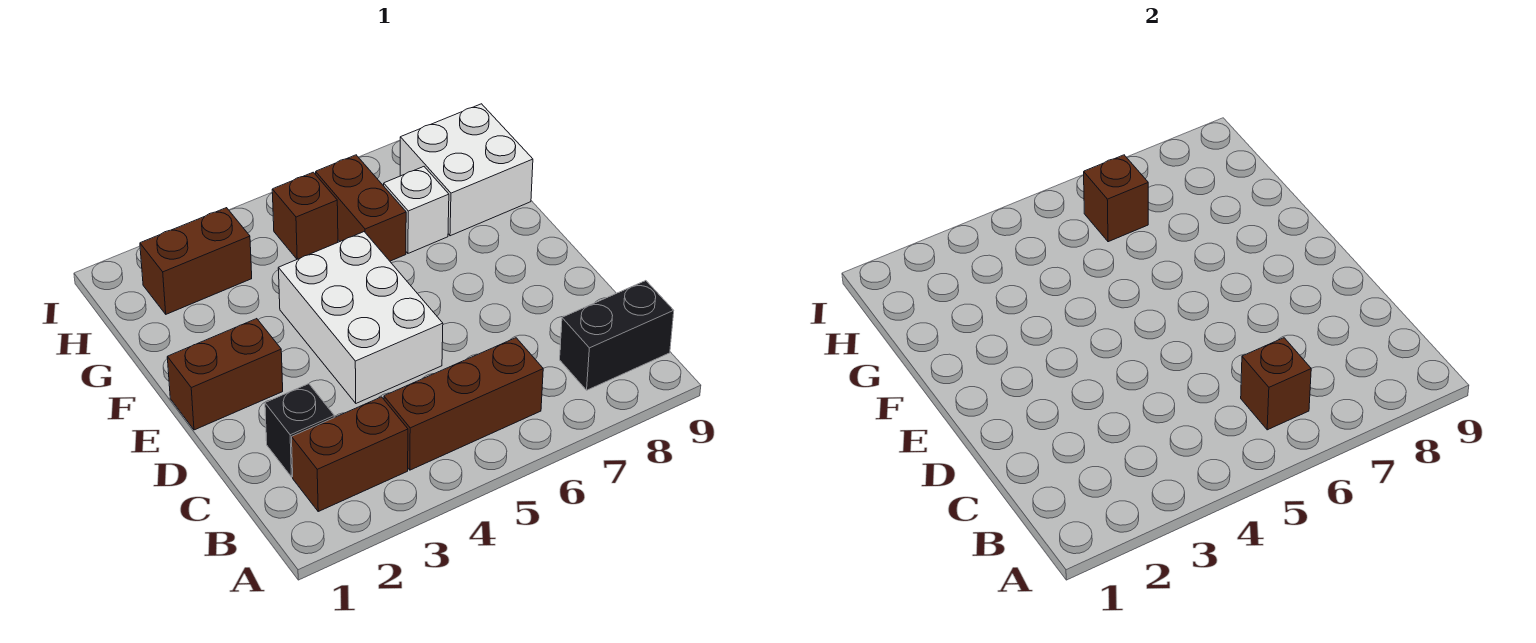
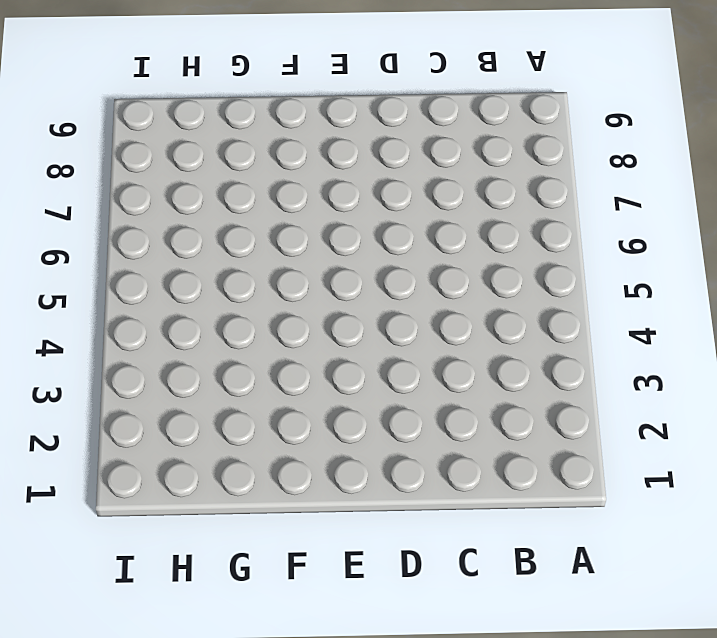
none -> brown brick B2:B3 level 1
none -> brown brick B4:B6 level 1
none -> black brick B8:B9 level 1

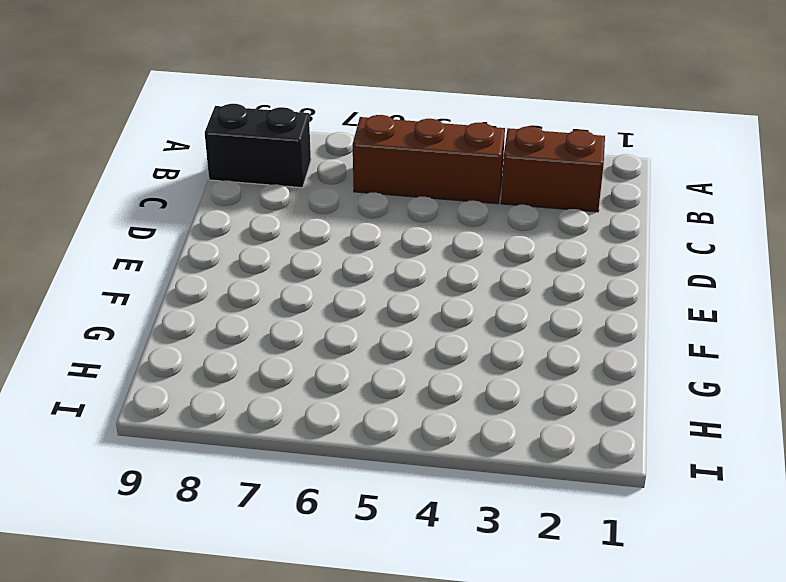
none -> black brick C2 level 1
none -> white brick D4:F5 level 1
none -> brown brick E1:E2 level 1

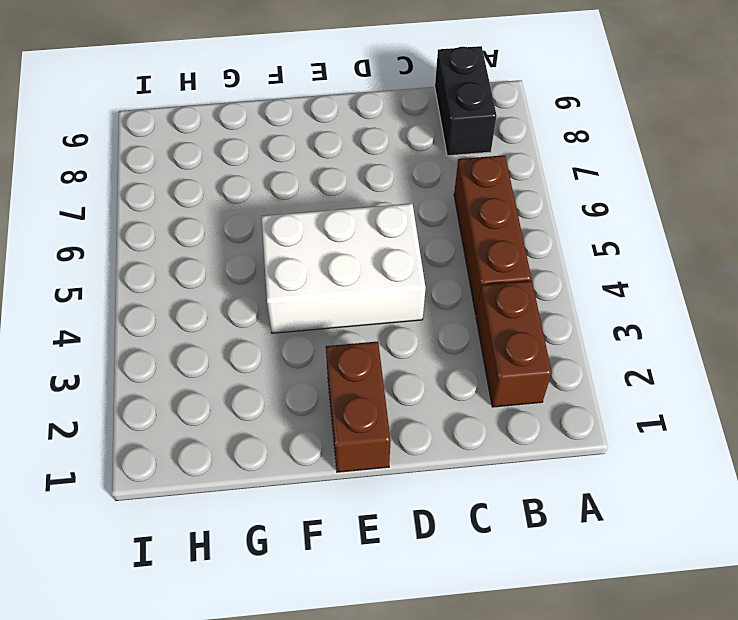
none -> black brick C2 level 1
none -> brown brick G6:H6 level 1
none -> white brick G7 level 1

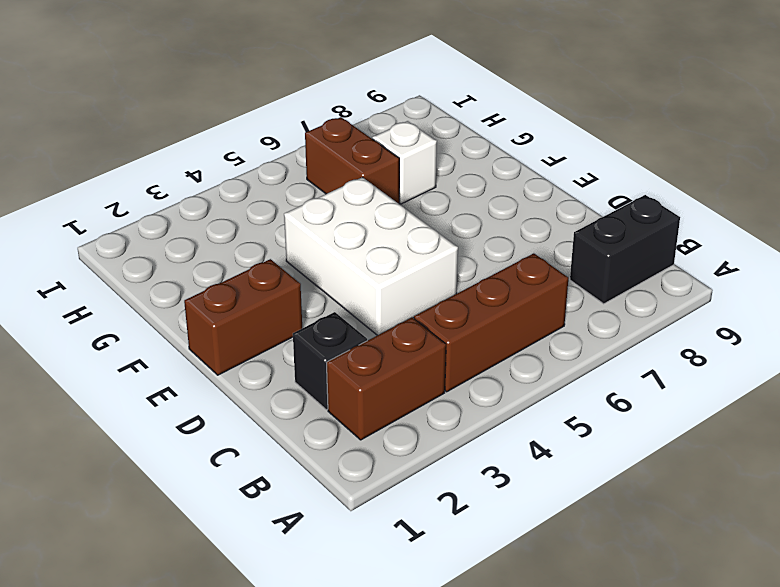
none -> white brick G8:H9 level 1
none -> brown brick H2:H3 level 1
none -> brown brick H5 level 1

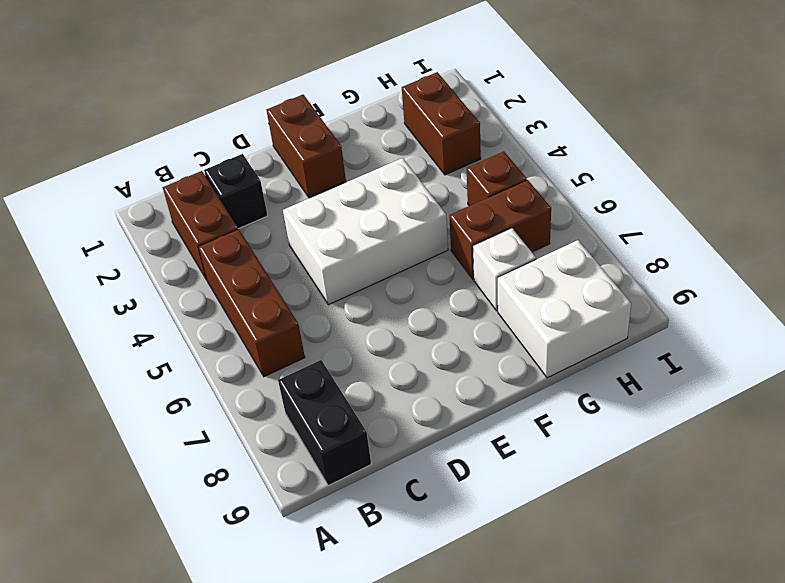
none -> brown brick B6 level 2
none -> brown brick H6 level 2

